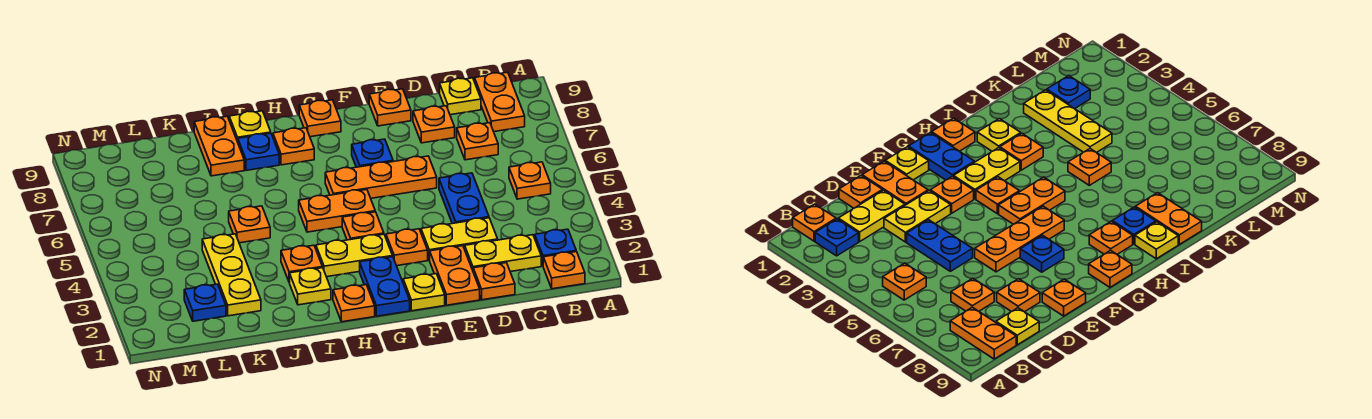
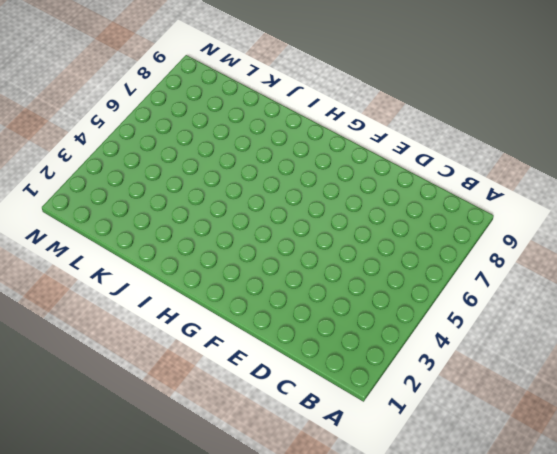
none -> orange plate B1 level 1
none -> blue plate B2 level 1
none -> orange plate B5 level 1
none -> orange plate B8:B9 level 1

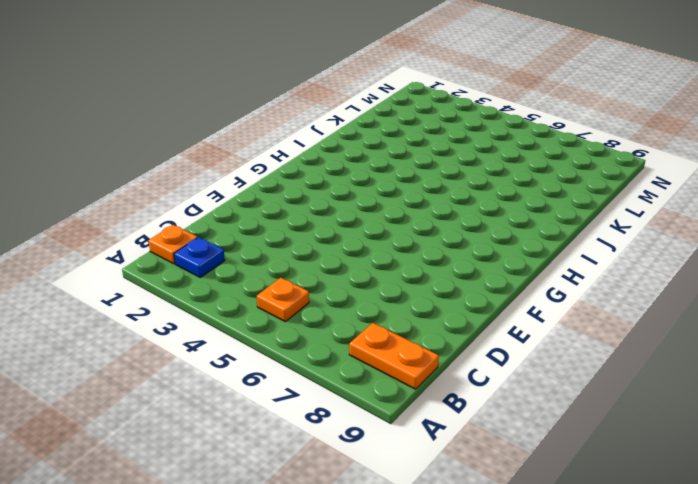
none -> yellow plate C2:D2 level 1
none -> orange plate C7 level 1
none -> yellow plate C9 level 1
none -> orange plate D1 level 1

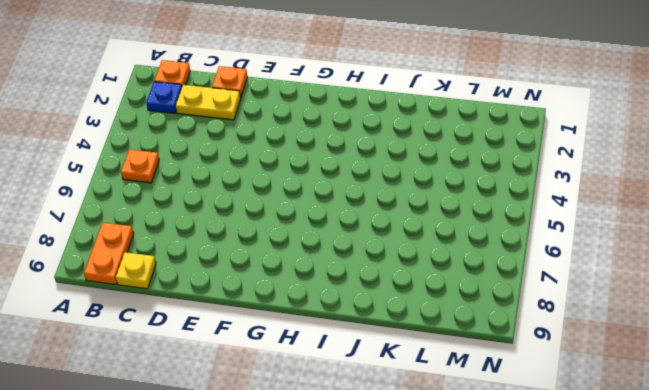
none -> orange plate C7 level 1
none -> yellow plate D3:E3 level 1
none -> blue plate D4:D5 level 1
none -> orange plate D8 level 1

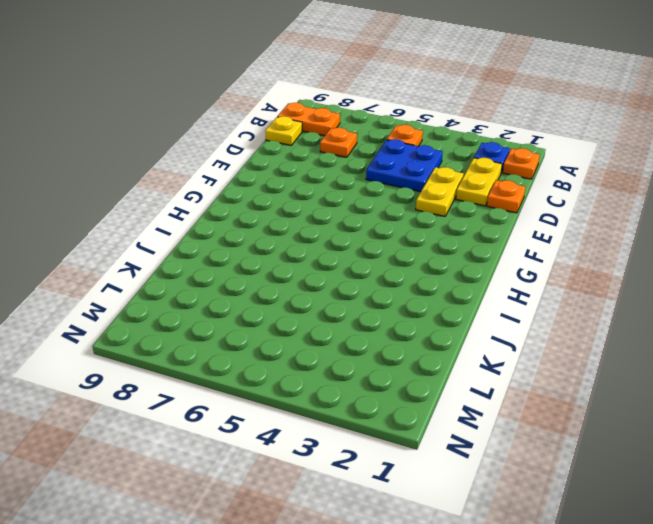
blue plate C4:D5 level 1 -> blue plate D4:D5 level 1
none -> orange plate D8 level 1
none -> orange plate E1:E2 level 1
none -> orange plate E6:G6 level 1
none -> orange plate E9 level 1

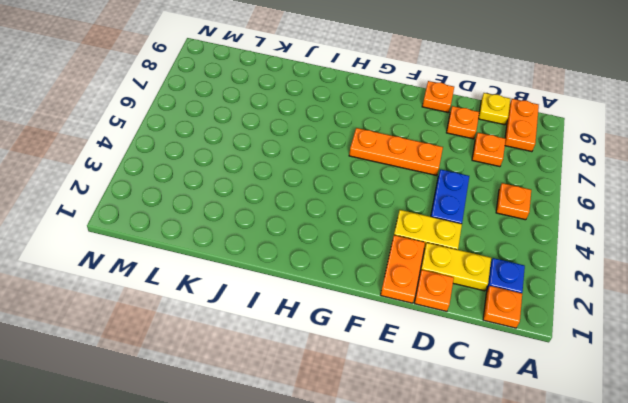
none -> yellow plate F1 level 1
none -> orange plate F3 level 1
none -> blue plate F7 level 1
none -> blue plate G1:G2 level 1

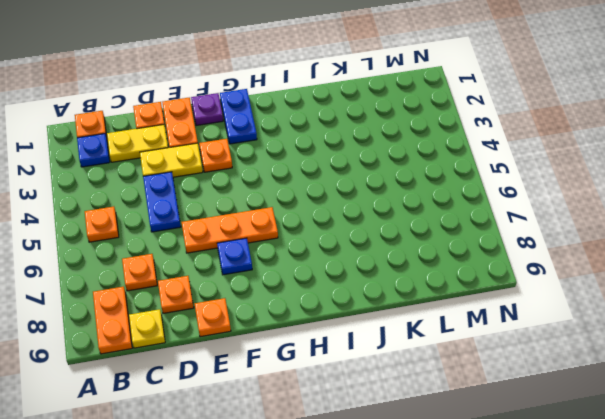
purple plate F1 level 1 -> yellow plate F1 level 1
none -> yellow plate G3:H3 level 1
none -> orange plate G4 level 1
none -> orange plate G5:H5 level 1
none -> orange plate G9 level 1

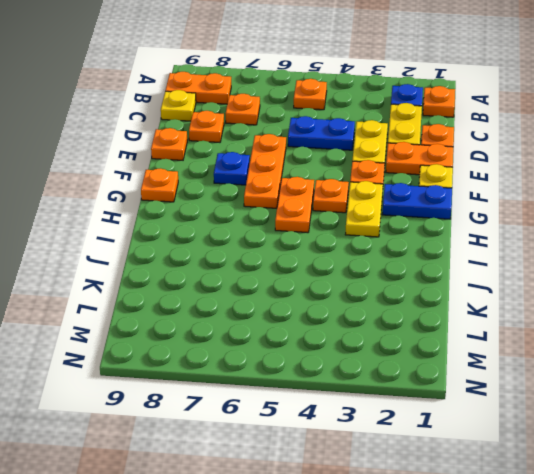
none -> orange plate H1 level 1
none -> orange plate H8 level 1
none -> yellow plate I2 level 1
none -> orange plate I3 level 1

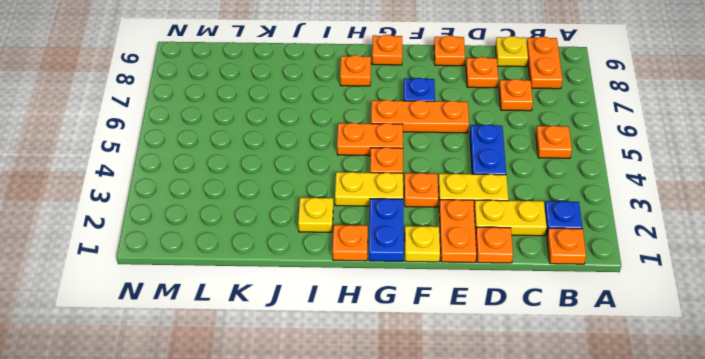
none -> orange plate I3 level 1
none -> blue plate I8 level 1
none -> yellow plate I9 level 1
none -> orange plate J5 level 1

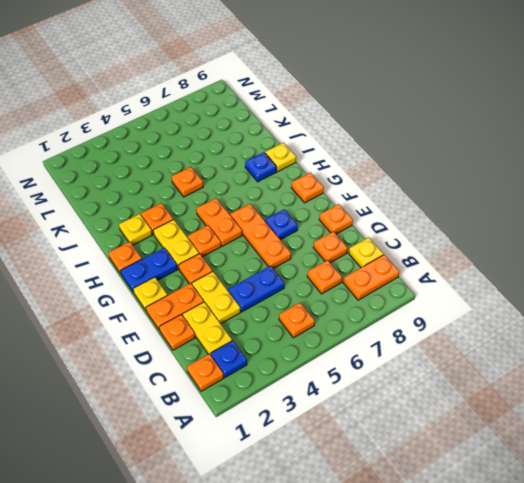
none -> orange plate H8 level 1
none -> orange plate J8:J9 level 1
none -> yellow plate K2:K4 level 1
none -> blue plate L2 level 1

